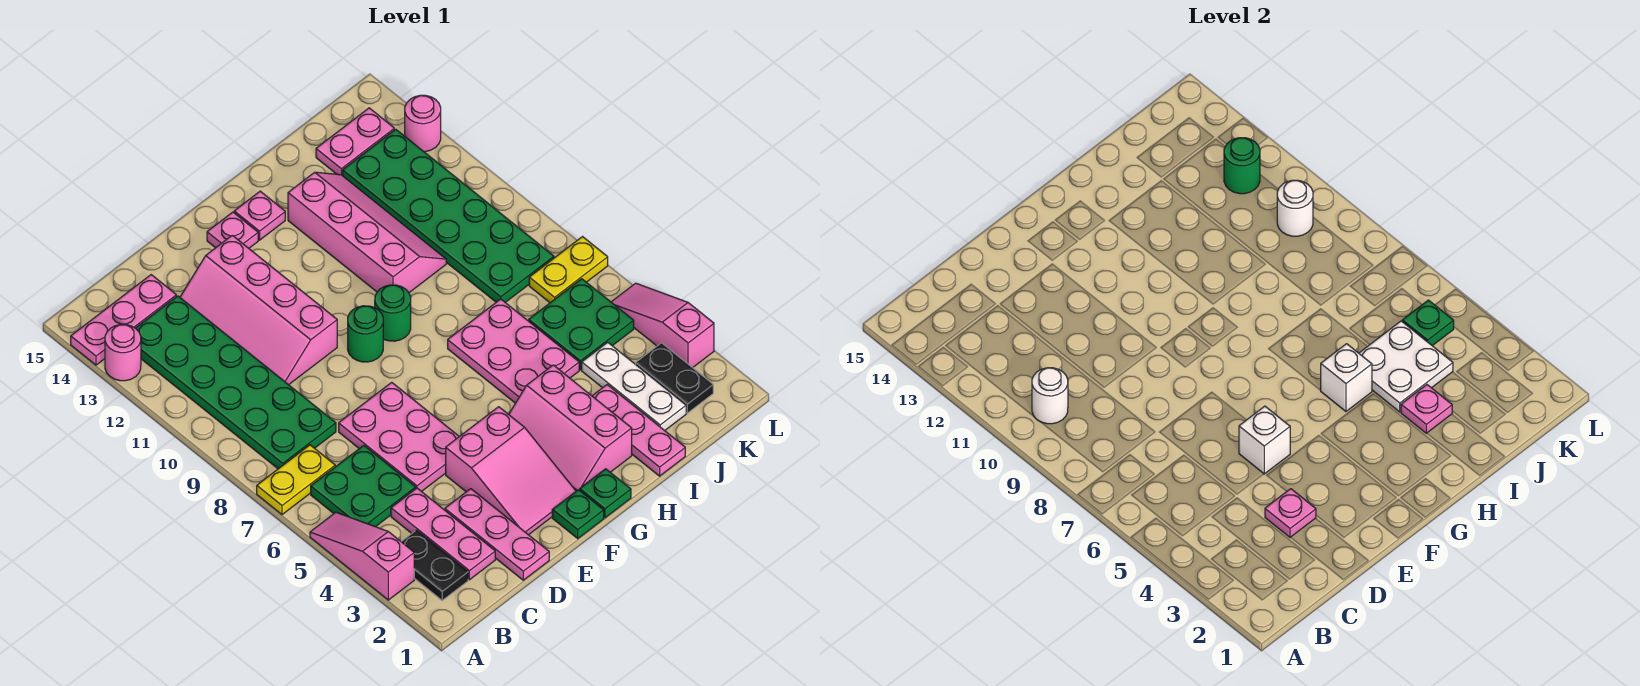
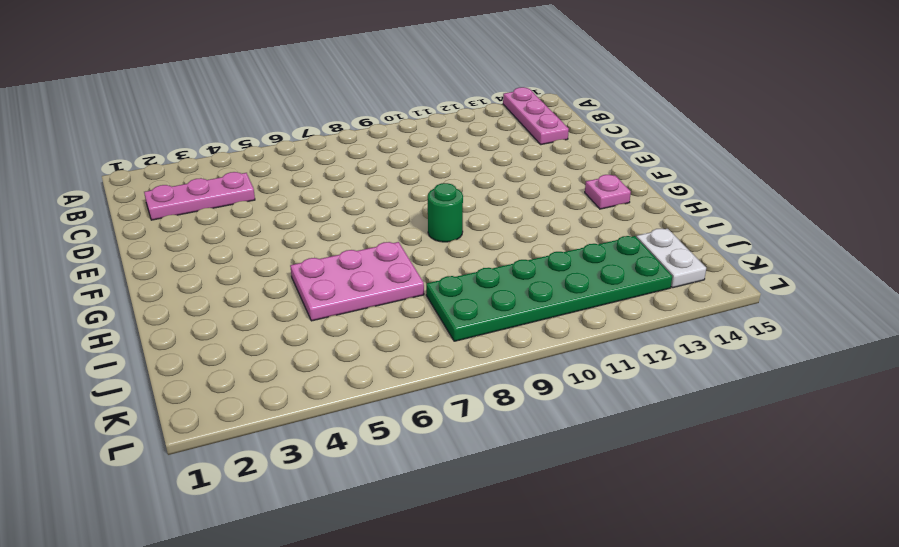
white plate J14:K14 level 1 -> pink plate J14:K14 level 1
none -> pink slope A3:A5 level 1 top 3
none -> yellow plate A7:B7 level 1
none -> pink round brick A13 level 1
none -> black plate B2:B3 level 1

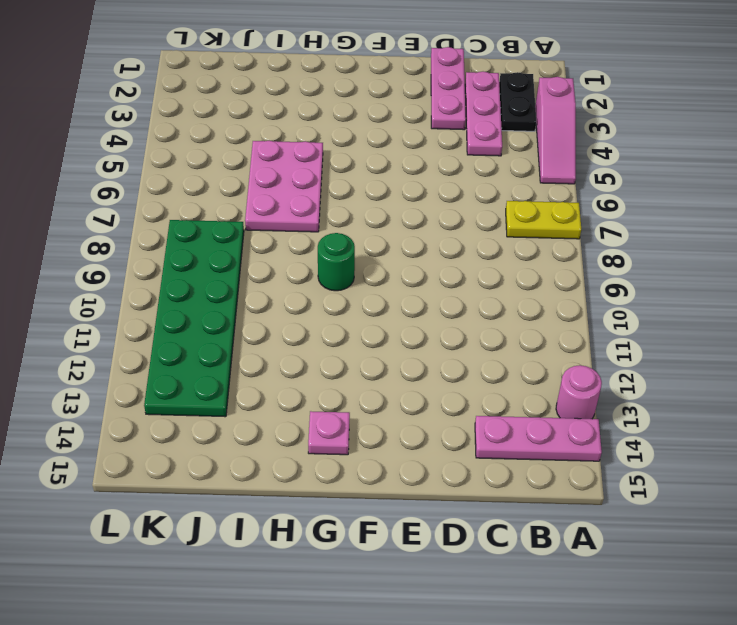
none -> green plate B5:C6 level 1
none -> green plate B8:C13 level 1
none -> pink plate D5:E7 level 1
none -> pink slope D10:E13 level 1 top E

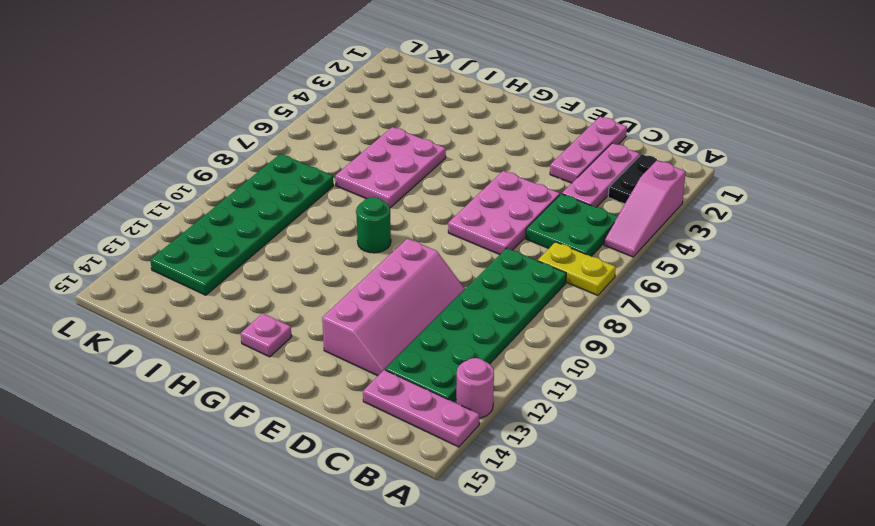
none -> pink slope E2:F4 level 1 top 4
none -> green plate F1 level 1
none -> green round brick F9 level 1
none -> pink plate F14 level 1

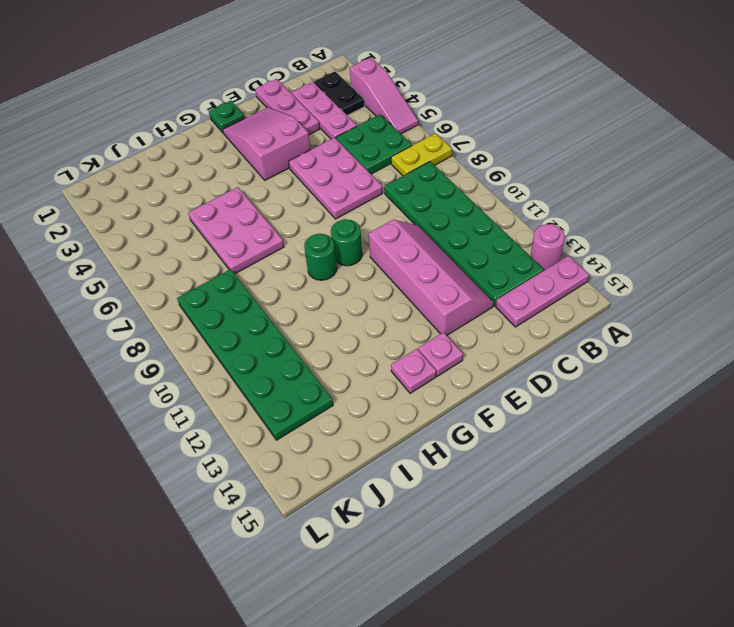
none -> green plate G1 level 1
none -> pink slope G2:H4 level 1 top H
none -> pink slope H10:I13 level 1 top H
none -> pink plate I1:I3 level 1

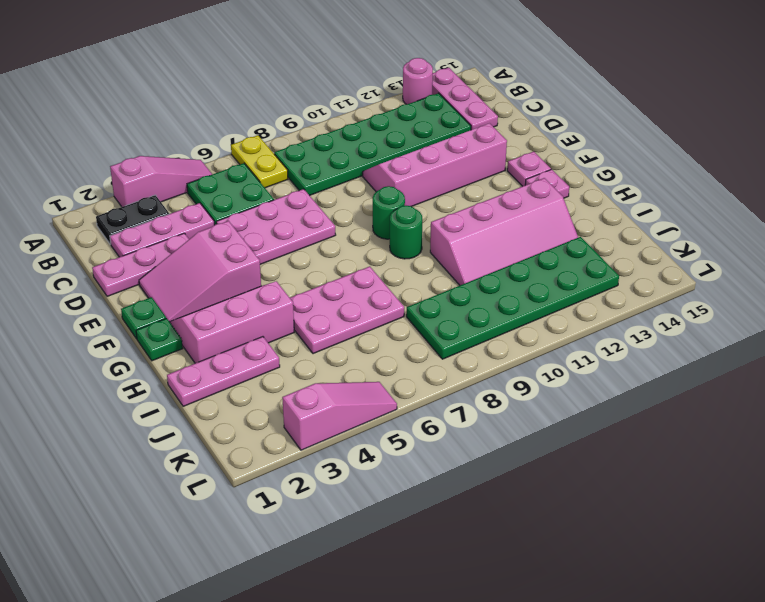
none -> white plate J2:J4 level 1
none -> green plate J5:K6 level 1
none -> pink plate J14:K14 level 1
none -> black plate K2:K3 level 1

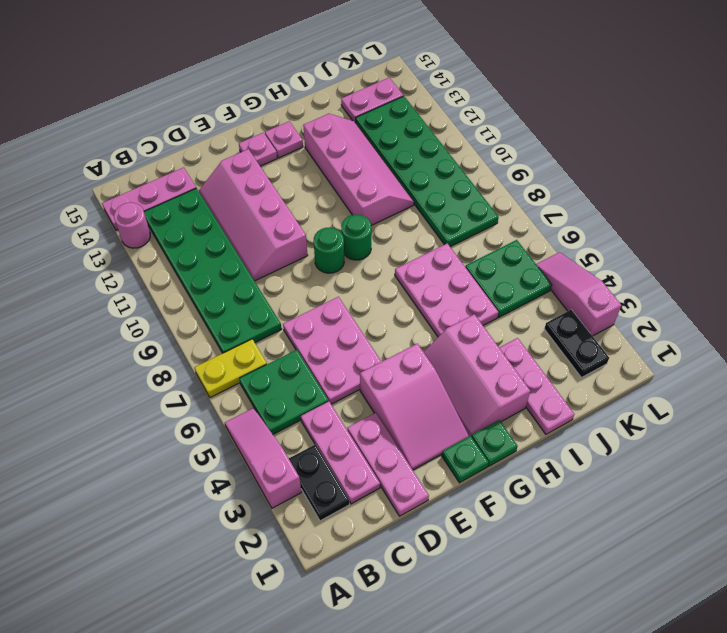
none -> white plate J2:J4 level 1
none -> yellow plate K7:L7 level 1
none -> pink round brick L13 level 1
none -> white round brick B10 level 2

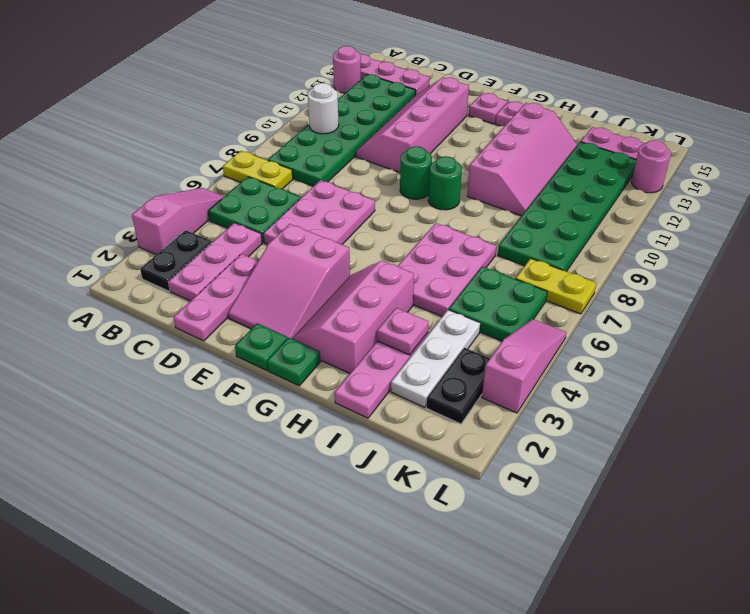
none -> pink plate D3 level 2
none -> white brick E5 level 2
none -> white brick H5 level 2
none -> white plate I4:J5 level 2

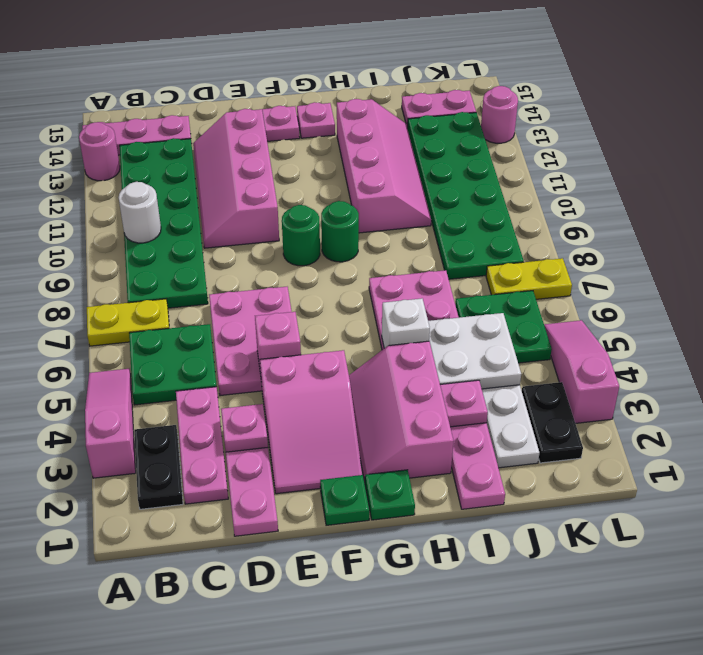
pink brick E5 level 2 -> white brick E5 level 2
none -> green plate K5 level 2
none -> white round brick K10 level 2
none -> green round brick K12 level 2

